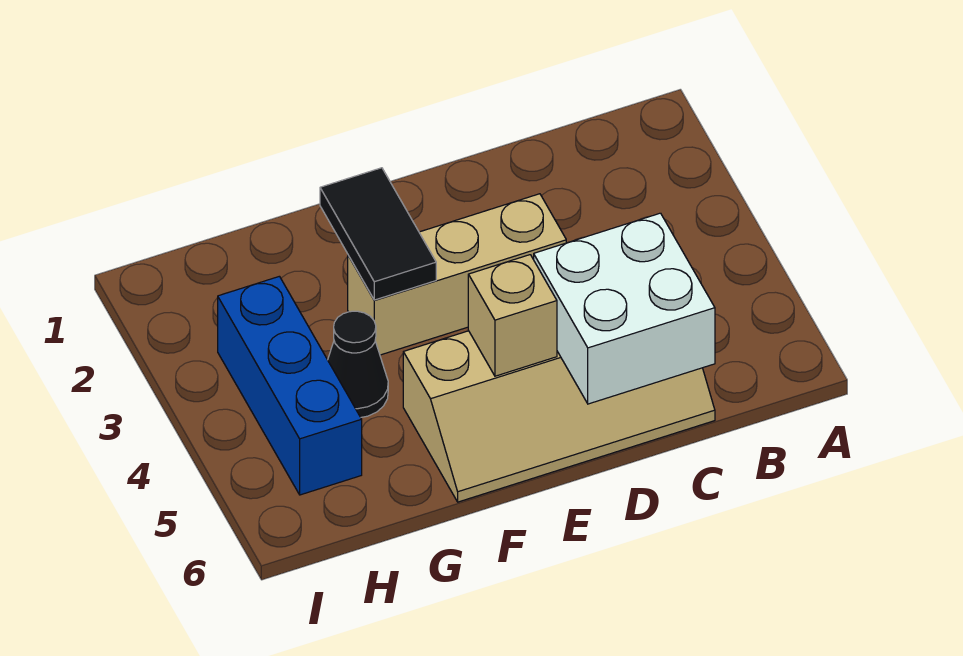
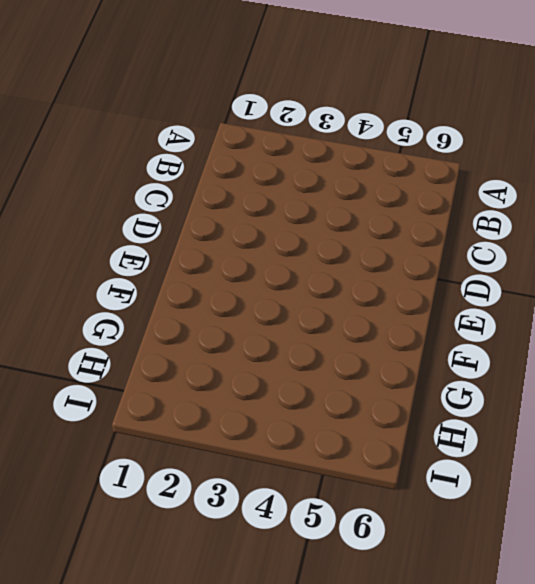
none -> tan slope C5:F6 level 1 top 5
none -> tan brick D3:F3 level 1

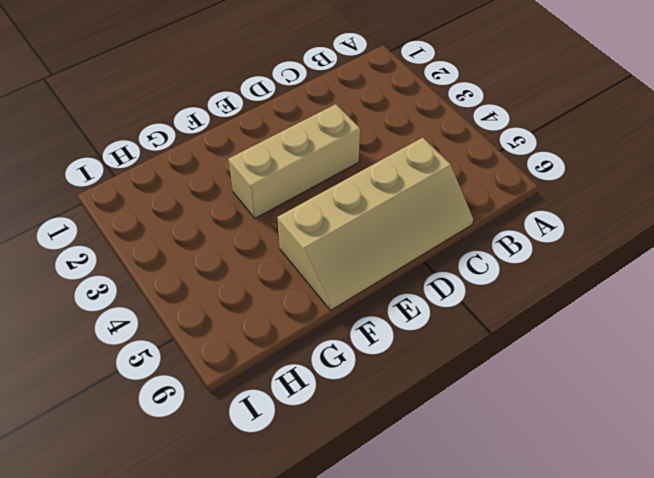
none -> black cone G4 level 1
none -> blue brick H3:H5 level 1

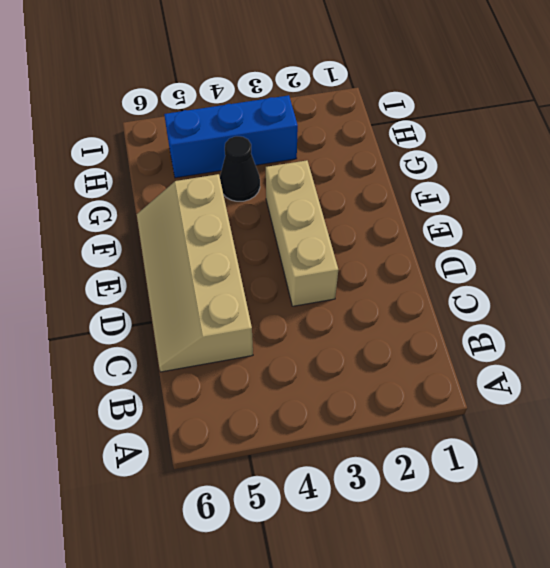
none -> white brick C5:D6 level 2
none -> tan brick E5 level 2

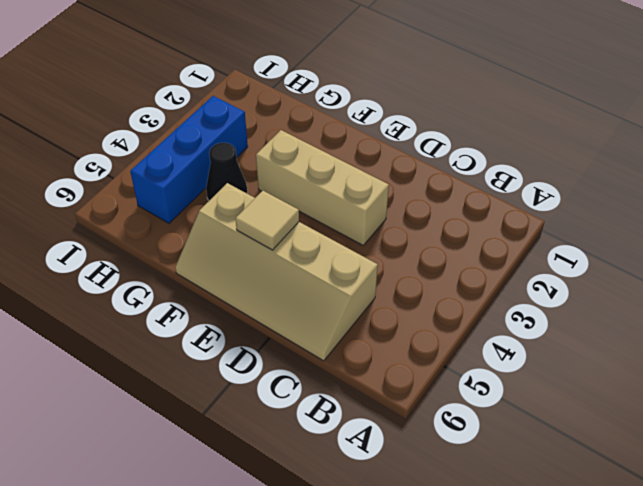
tan tile E5 level 2 -> tan brick E5 level 2
none -> white brick C5:D6 level 2
none -> black tile F2:F3 level 2

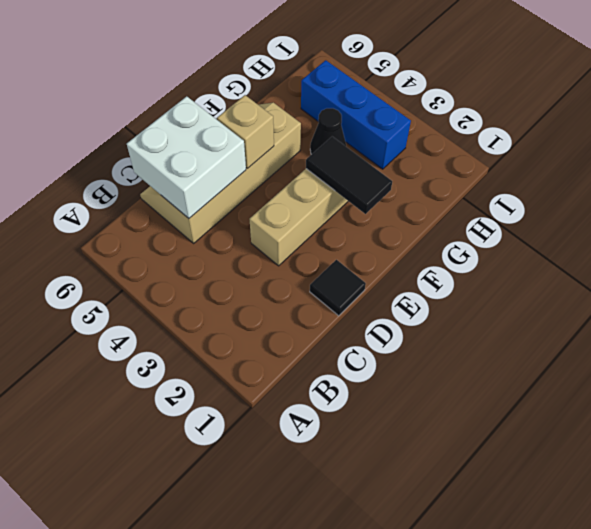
black tile D1 level 1 -> none

